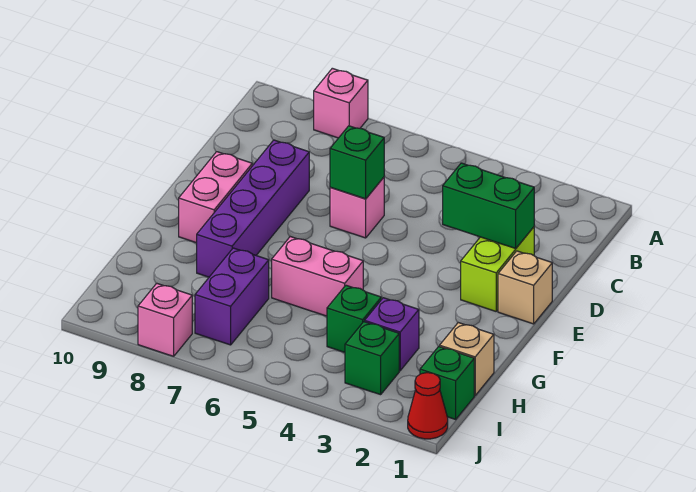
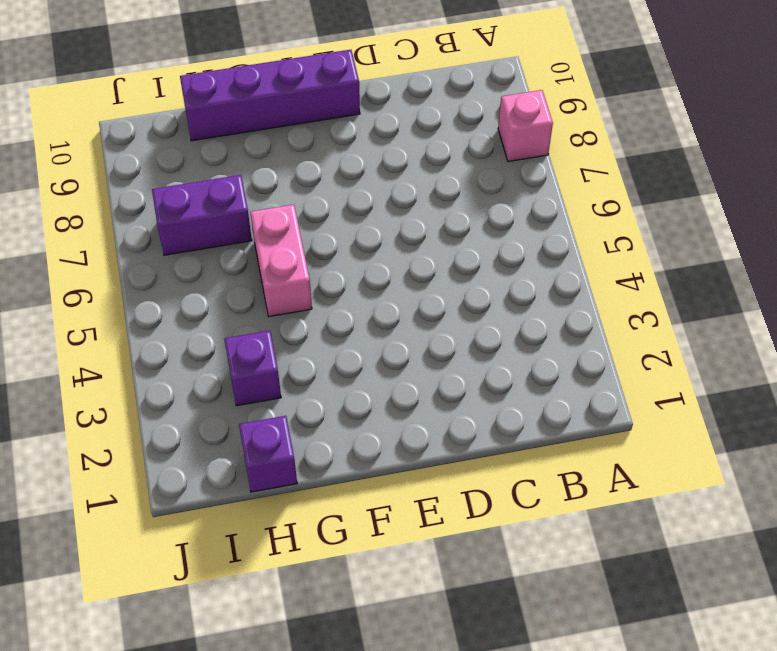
purple brick E10:H10 level 1 -> purple brick D8:G8 level 1
purple brick H1 level 1 -> tan brick H1 level 1
none -> lime brick D2:E2 level 1
none -> pink brick D6 level 1
none -> tan brick E1 level 1

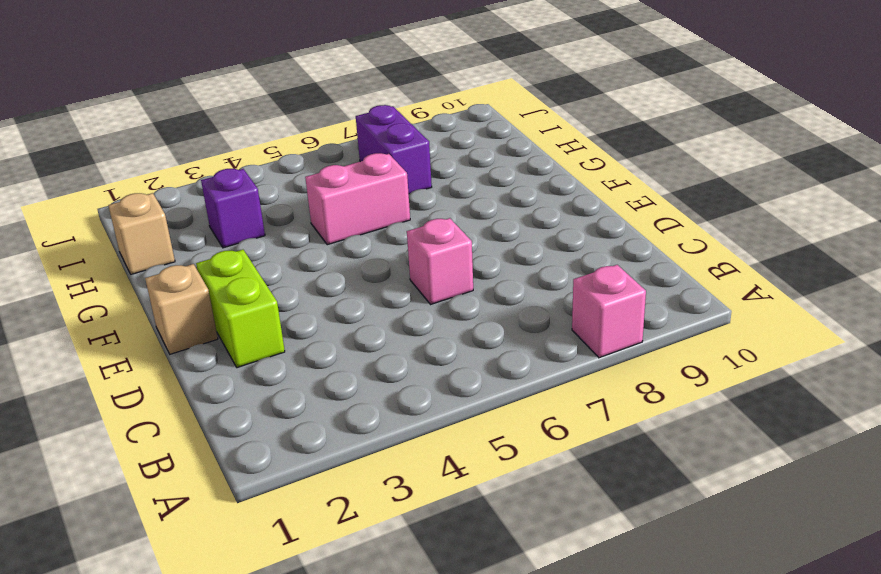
none -> purple brick D8:G8 level 1
none -> pink brick E9:F9 level 1
none -> green brick H4 level 1

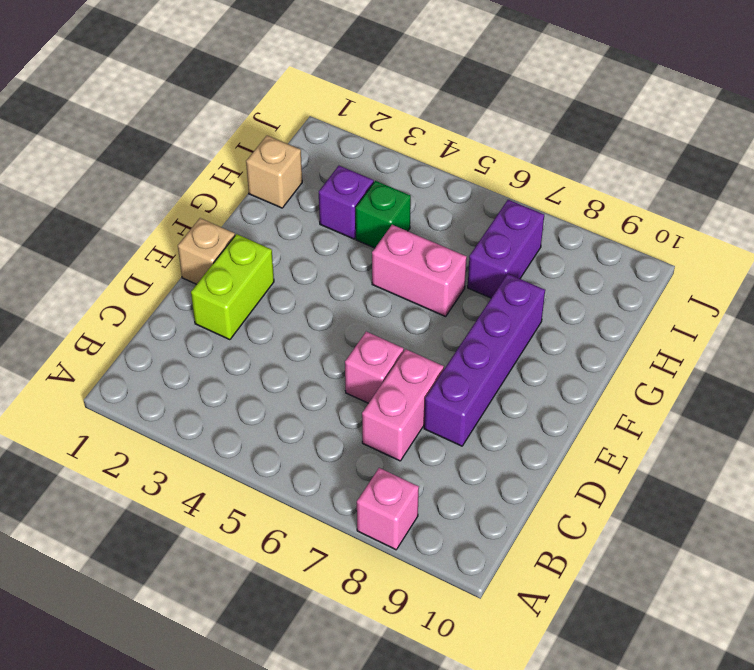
pink brick C7:D7 level 1 -> pink brick E9:F9 level 1
none -> green brick I1 level 1
none -> green brick I3 level 1
none -> red cone J1 level 1

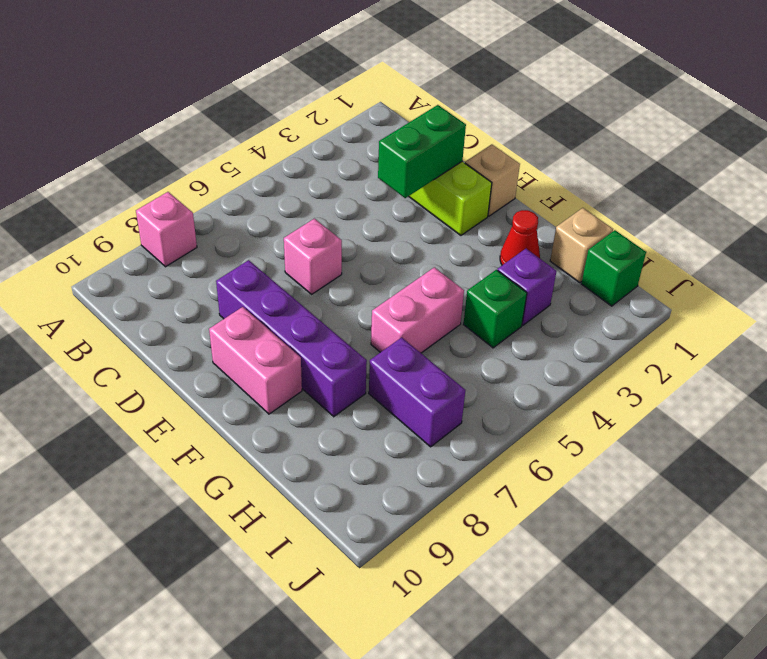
red cone G2 level 1 -> red cone J1 level 1
none -> green brick I3 level 1
none -> pink brick J8 level 1
none -> green brick D6 level 2

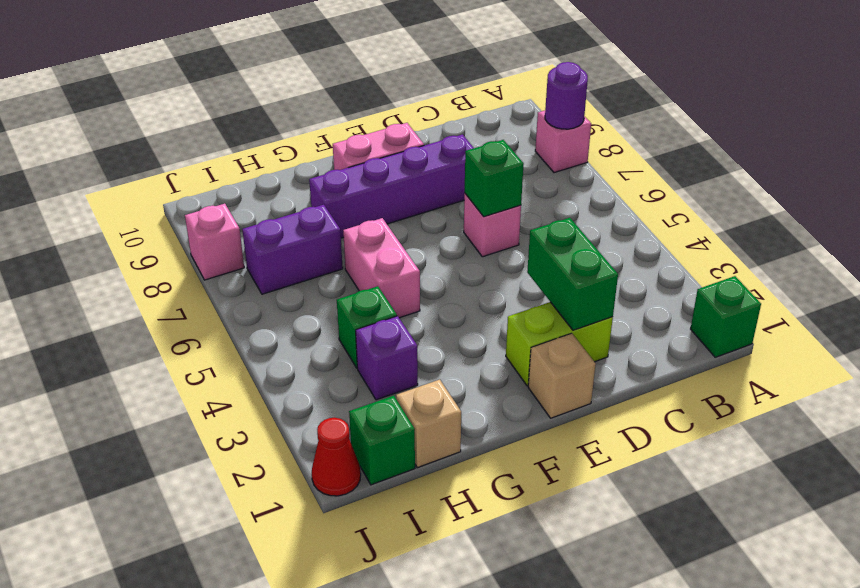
green brick A1 level 1 -> green brick I3 level 1
purple round brick A8 level 2 -> none

